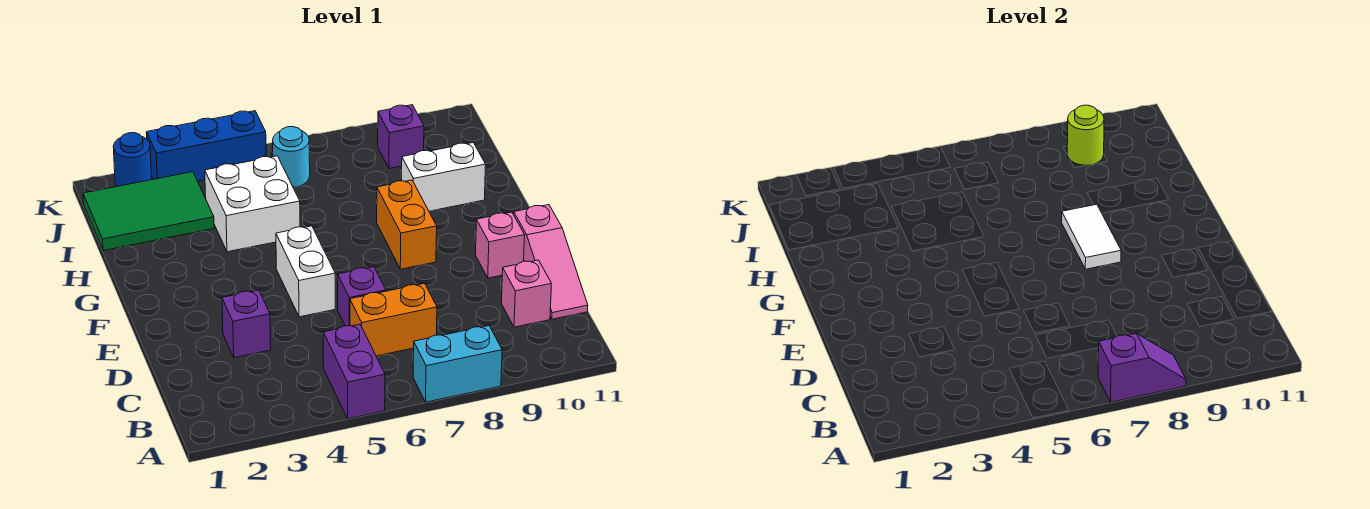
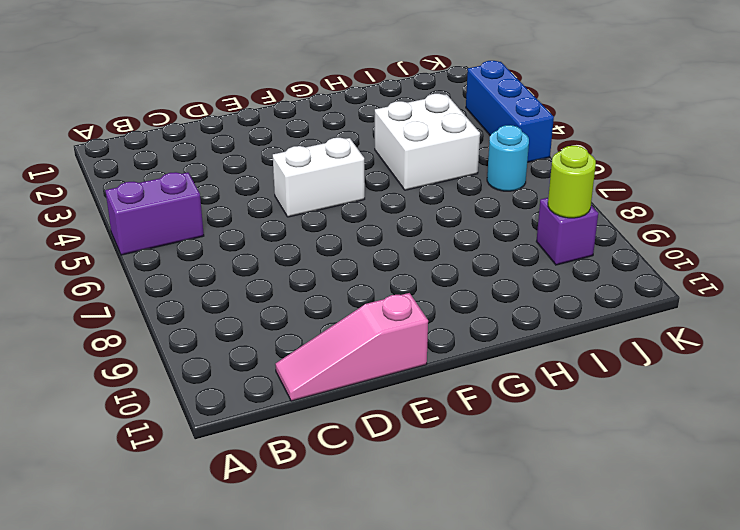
none -> cyan brick A7:A8 level 1
none -> orange brick C6:C7 level 1
none -> pink brick C10 level 1

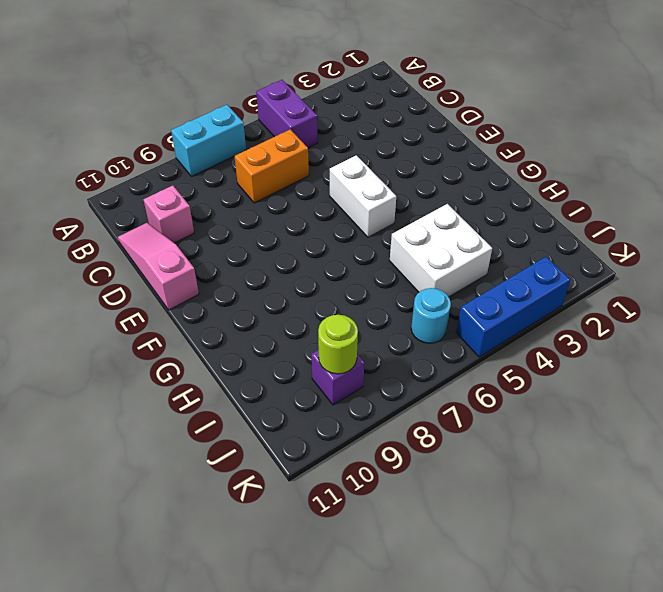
none -> purple brick D3 level 1
none -> purple brick D6 level 1
none -> pink brick E10 level 1

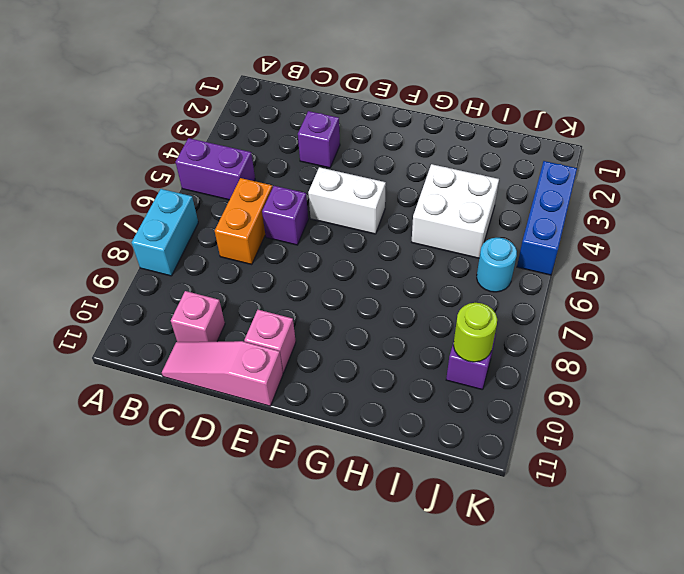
none -> orange brick F8:G8 level 1
none -> white brick H9:H10 level 1
none -> green tile I1:J3 level 1

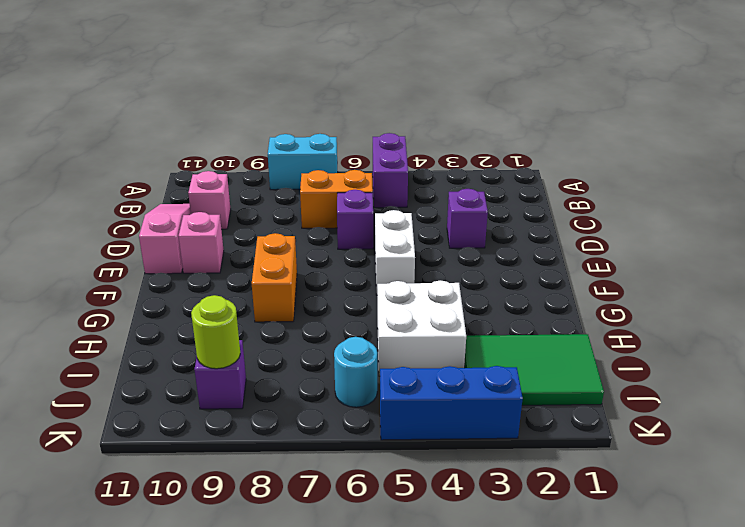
none -> white brick H9:H10 level 1
none -> blue round brick K2 level 1
none -> purple slope A7:A8 level 2 top 7

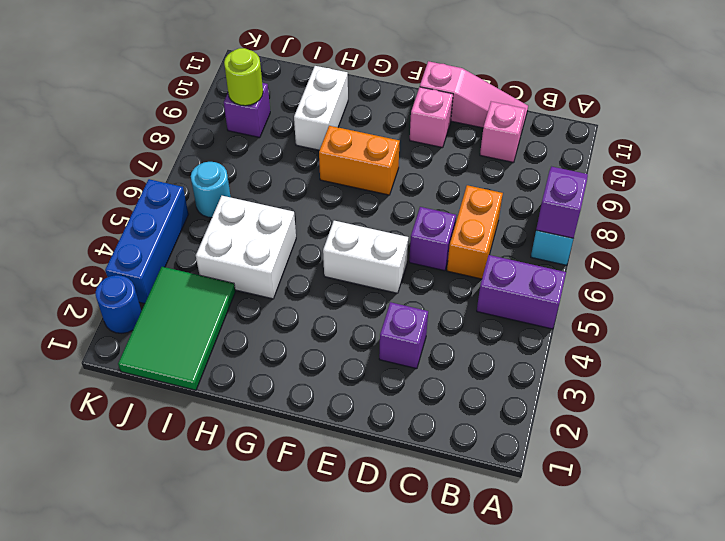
none -> white tile F8:G8 level 2

